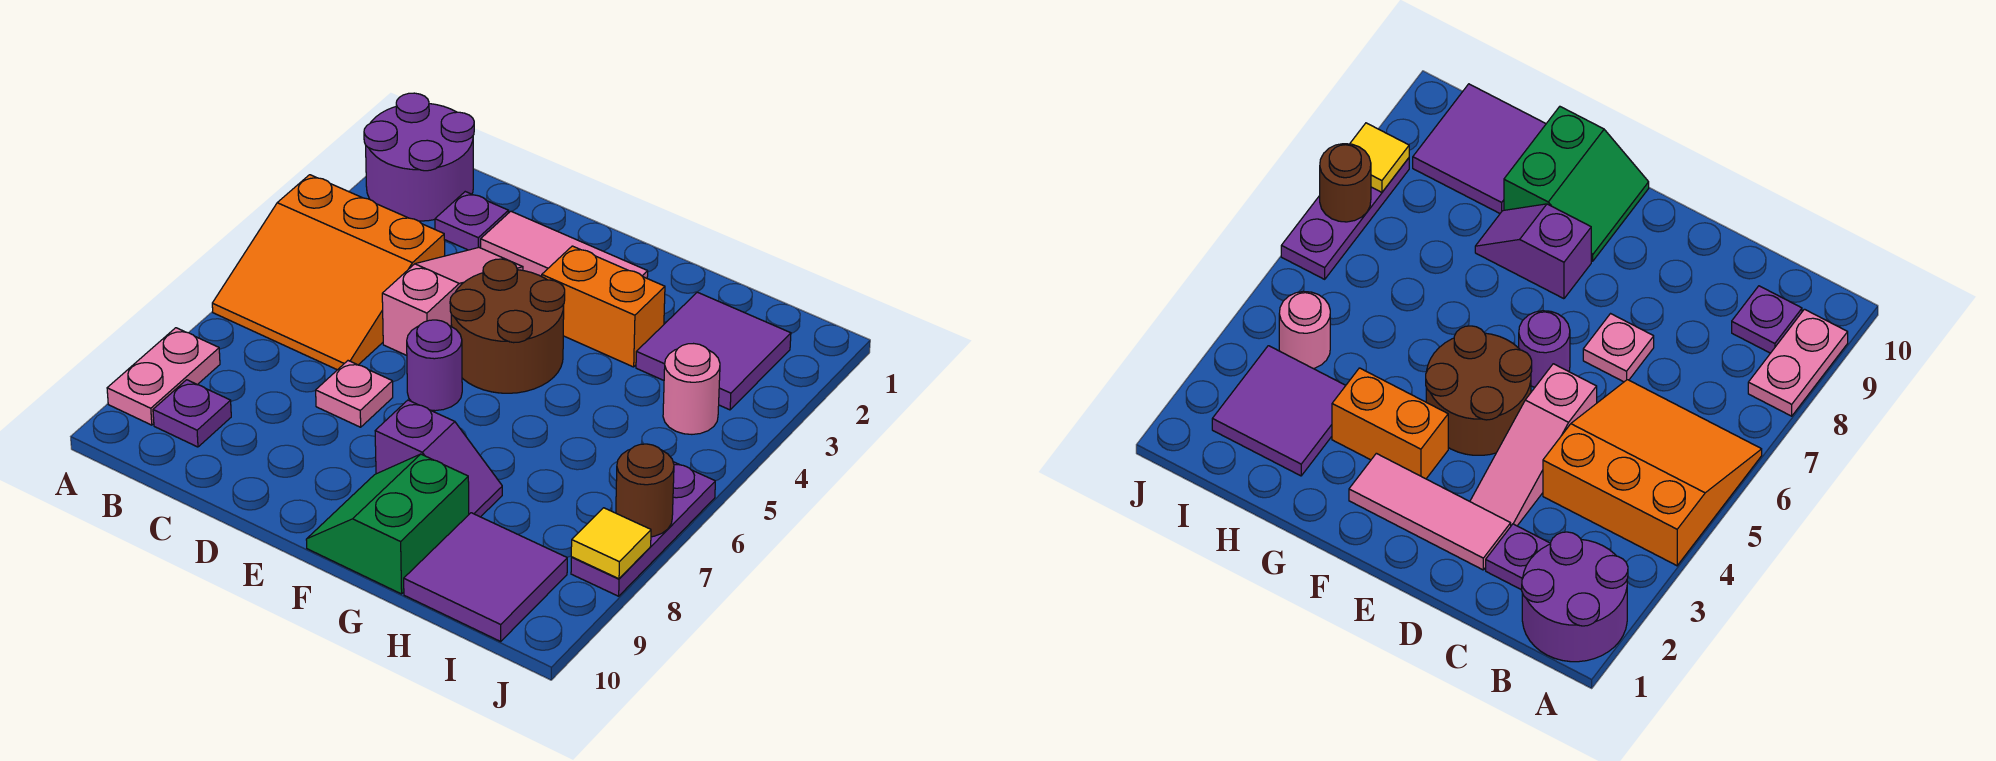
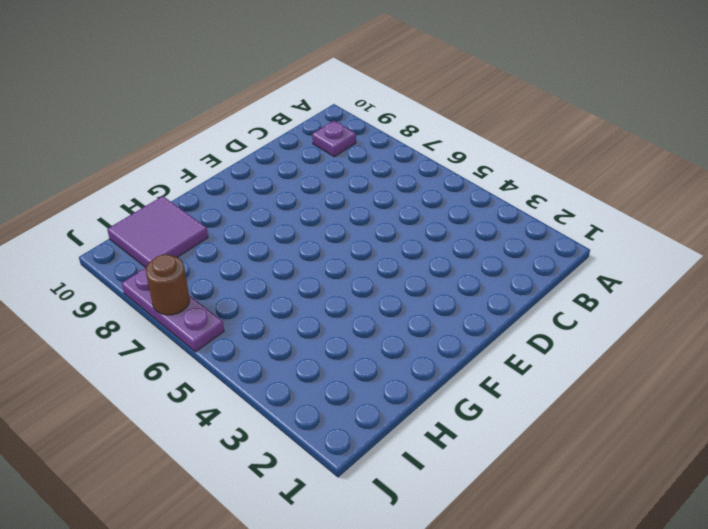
none -> purple round brick A1:B2 level 1
none -> orange slope A4:C6 level 1 top 4
none -> pink plate A8:A9 level 1

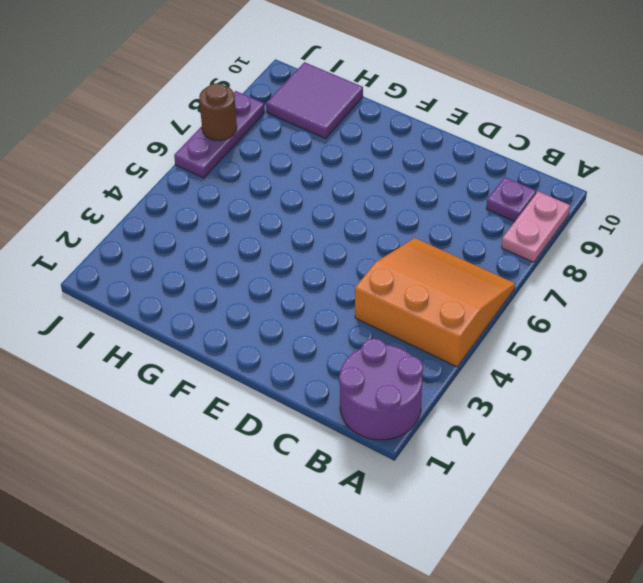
none -> purple plate C2 level 1
none -> pink tile D2:F2 level 1
none -> pink slope D3:D5 level 1 top 5

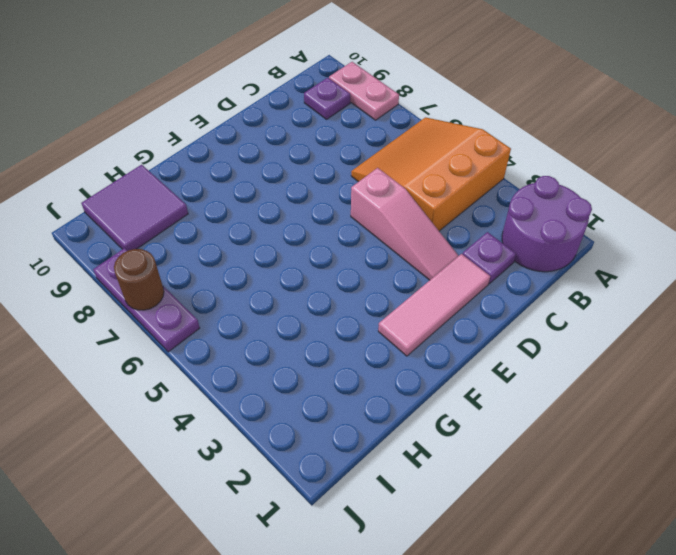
none -> pink plate D7 level 1
none -> brown round brick E4:F5 level 1
none -> purple round brick E6 level 1

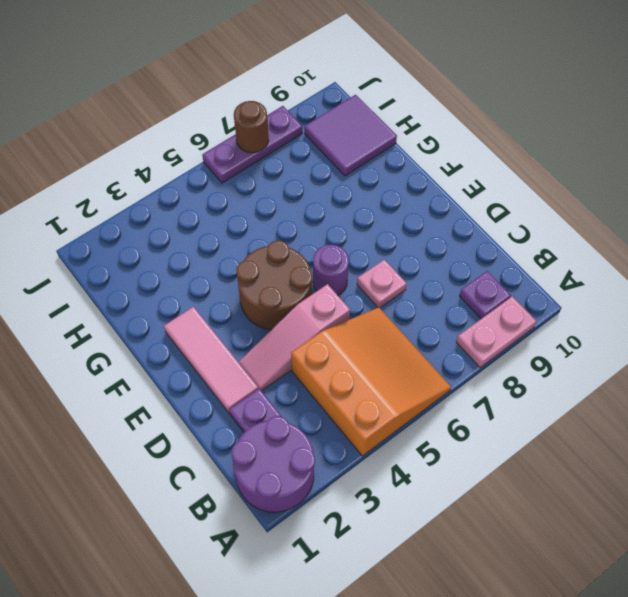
none -> orange brick F3:G3 level 1
none -> purple slope F8:G8 level 1 top F
none -> green slope F9:G10 level 1 top G

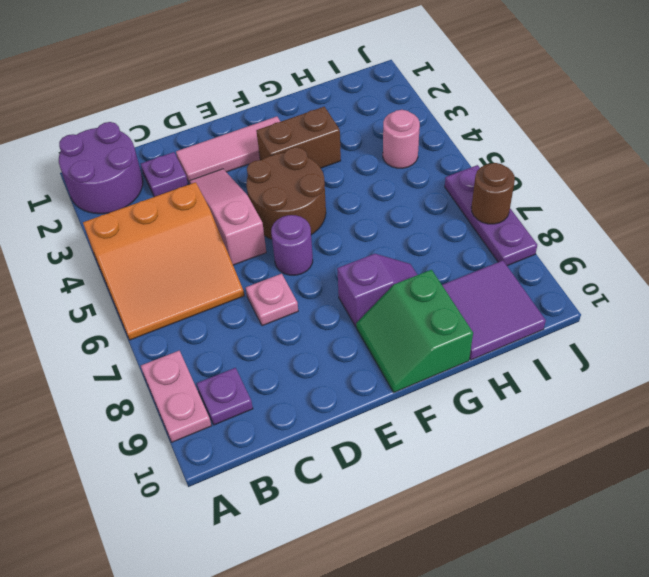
brown brick F3:G3 level 1 -> orange brick F3:G3 level 1
none -> purple tile H2:I3 level 1
none -> yellow tile J8 level 2

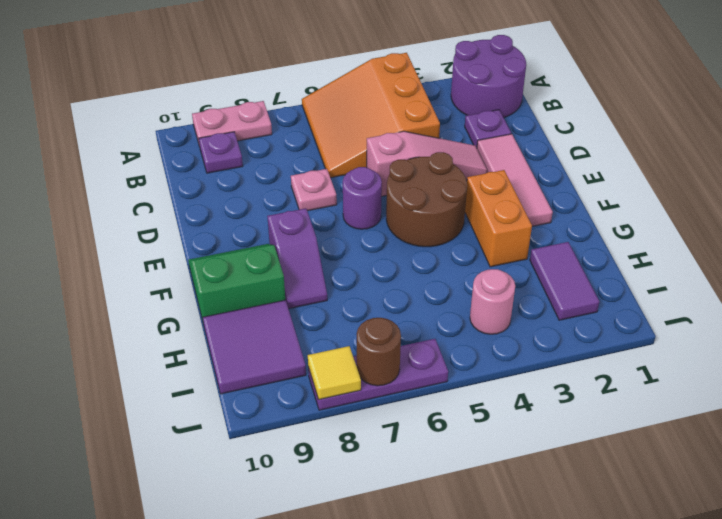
purple tile H2:I2 level 1 -> purple tile H2:I3 level 1

